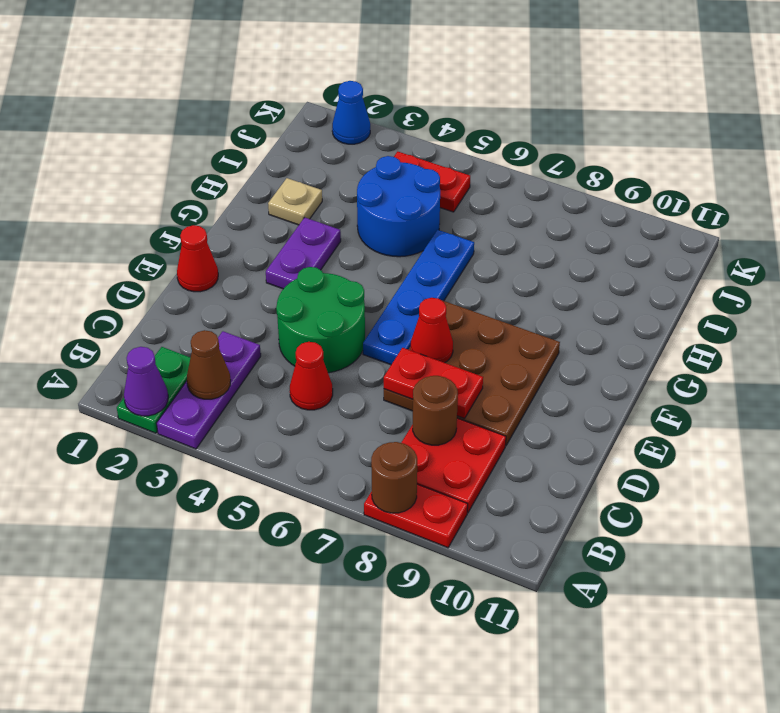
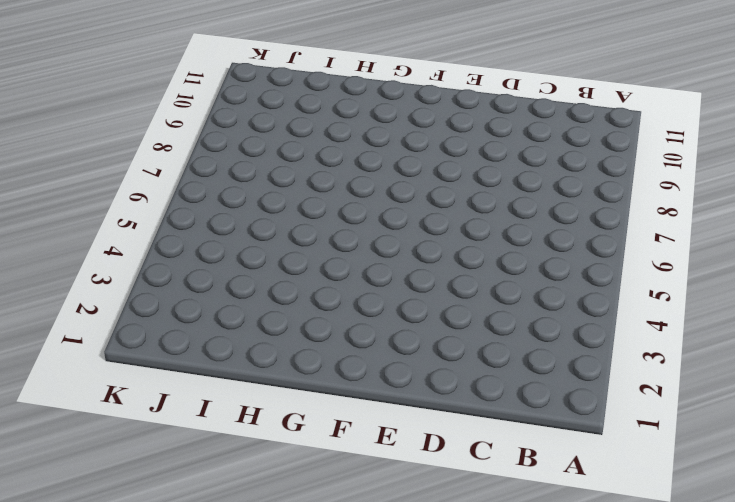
none -> green plate A2:B2 level 1
none -> purple plate A3:C3 level 1
none -> red plate A8:A9 level 1

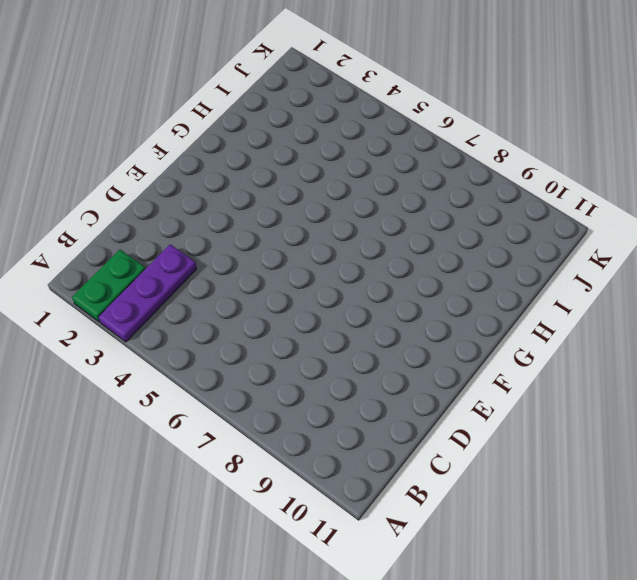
none -> red plate A8:A9 level 1
none -> red plate B8:C9 level 1
none -> red cone C5 level 1

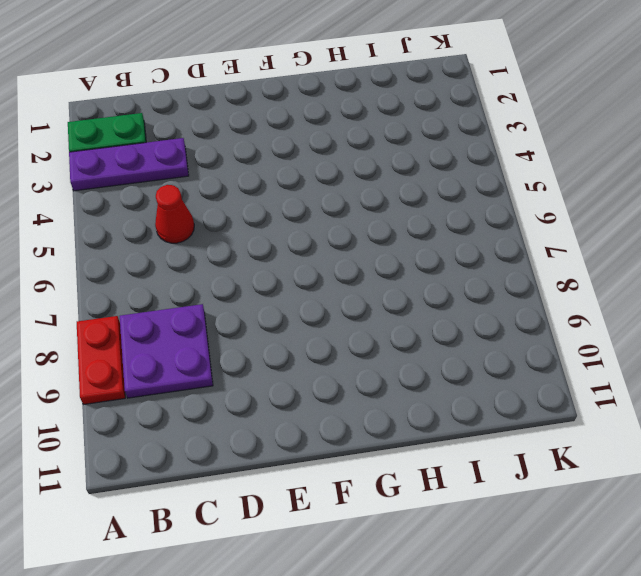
purple plate B8:C9 level 1 -> red plate B8:C9 level 1
none -> green round brick D4:E5 level 1
none -> brown plate D7:F9 level 1
none -> red cone E1 level 1

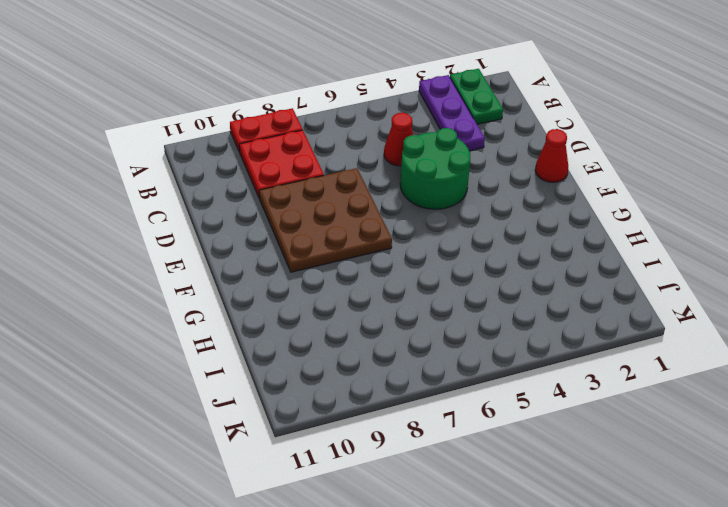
none -> blue plate E6:H6 level 1
none -> purple plate F3:G3 level 1
none -> tan plate H2 level 1

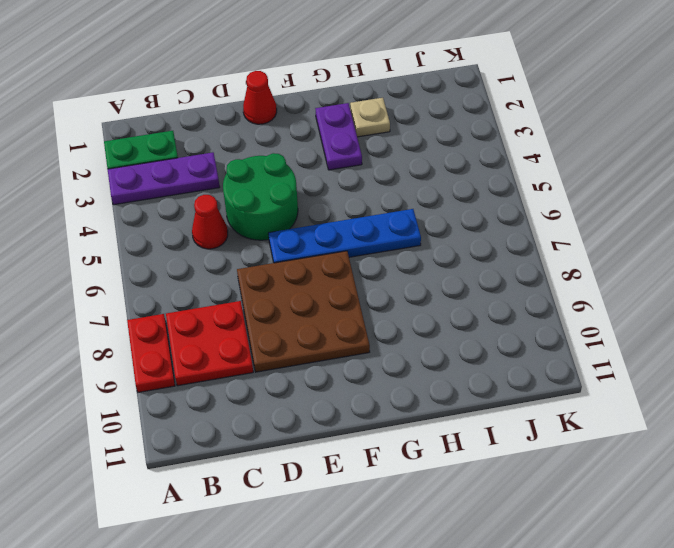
purple plate G2:G3 level 1 -> purple plate F3:G3 level 1
none -> blue round brick H4:I5 level 1
none -> red plate J4:J5 level 1
none -> blue cone K2 level 1

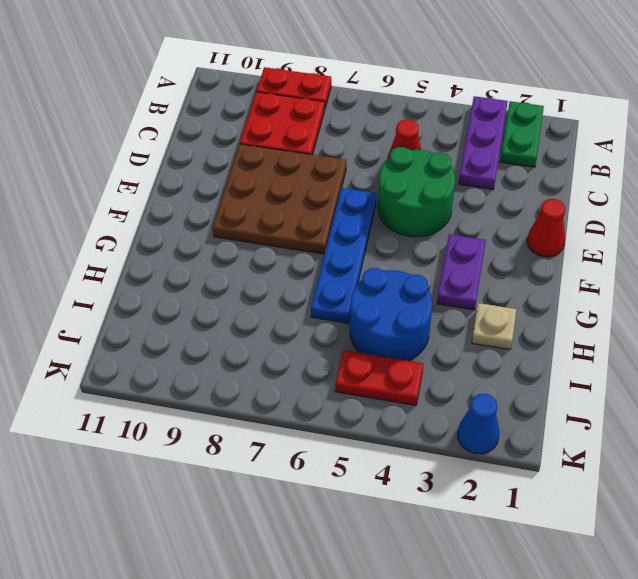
none -> purple cone A2 level 2
none -> brown round brick A8 level 2
none -> brown cone B3 level 2

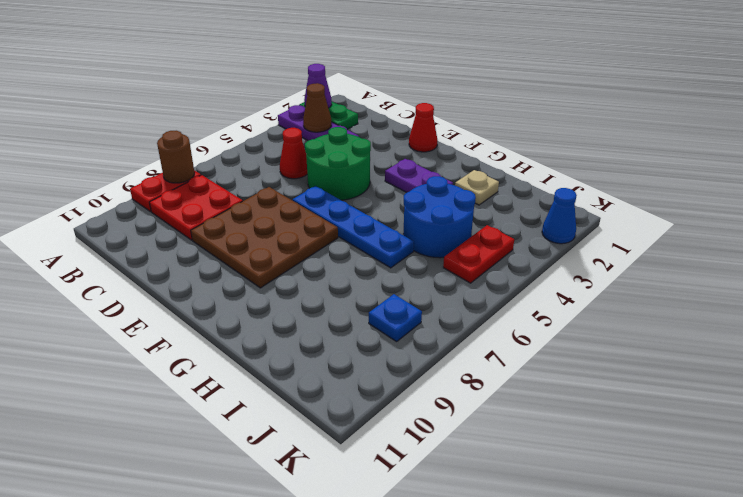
blue plate J8 level 1 -> none
none -> brown round brick C8 level 2
none -> red plate D7:D8 level 2
none -> red cone E7 level 2

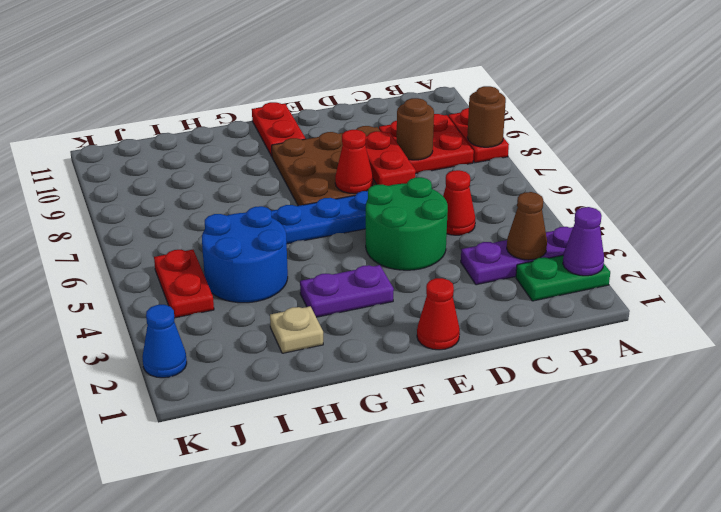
red plate F10:F11 level 1 -> none

